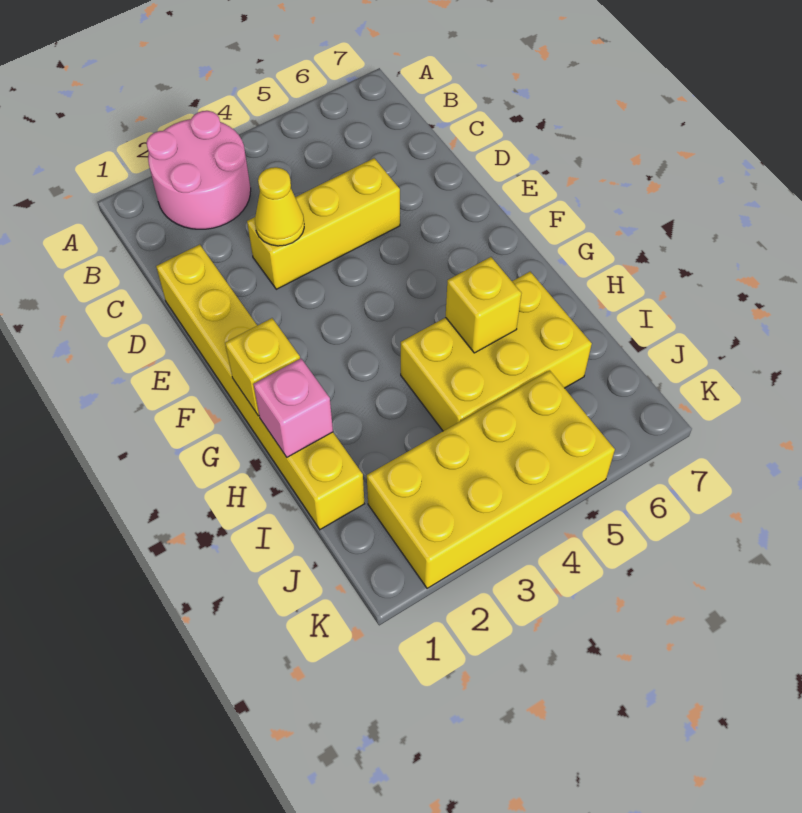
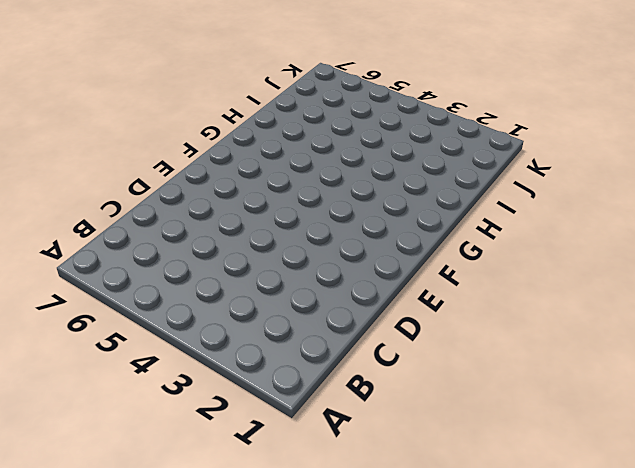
none -> pink round brick A2:B3 level 1
none -> yellow brick D1:I1 level 1

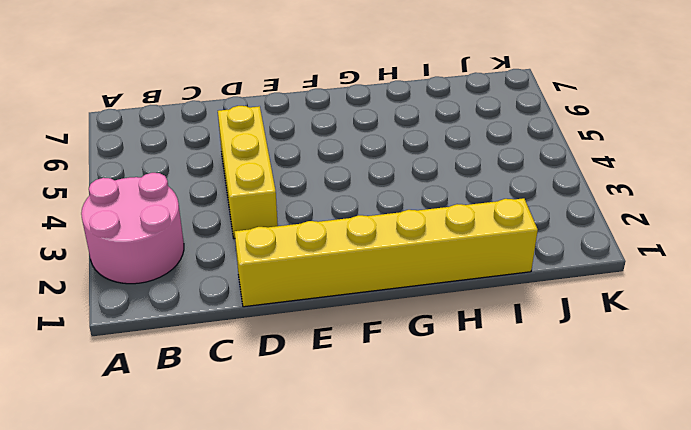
none -> yellow brick H4:I6 level 1
none -> yellow brick J2:K5 level 1

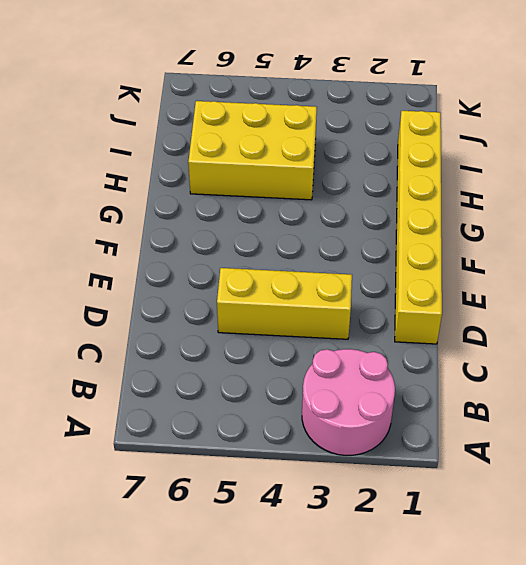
none -> yellow brick J2:K5 level 1
none -> yellow cone D3 level 2

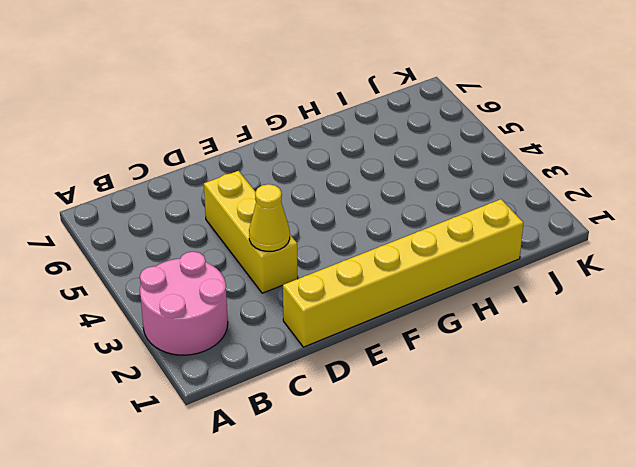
none -> yellow brick H4:I6 level 1
none -> yellow brick J2:K5 level 1

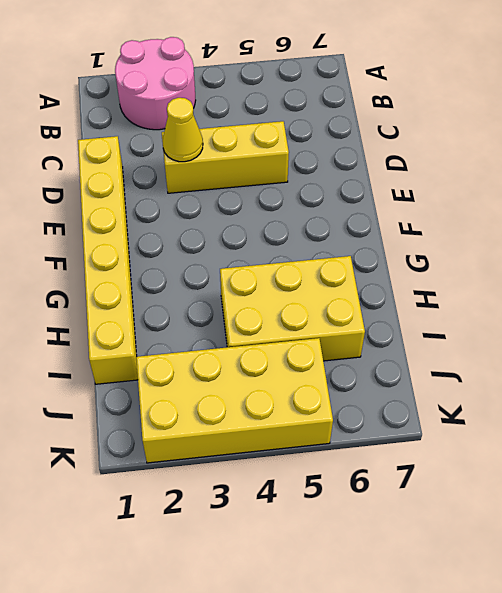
none -> yellow brick G1 level 2
none -> pink brick H1 level 2

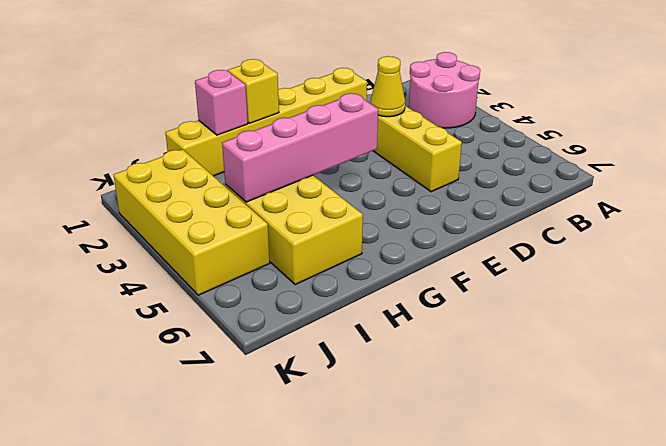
pink brick F4:I4 level 2 -> none
none -> yellow brick H5 level 2

